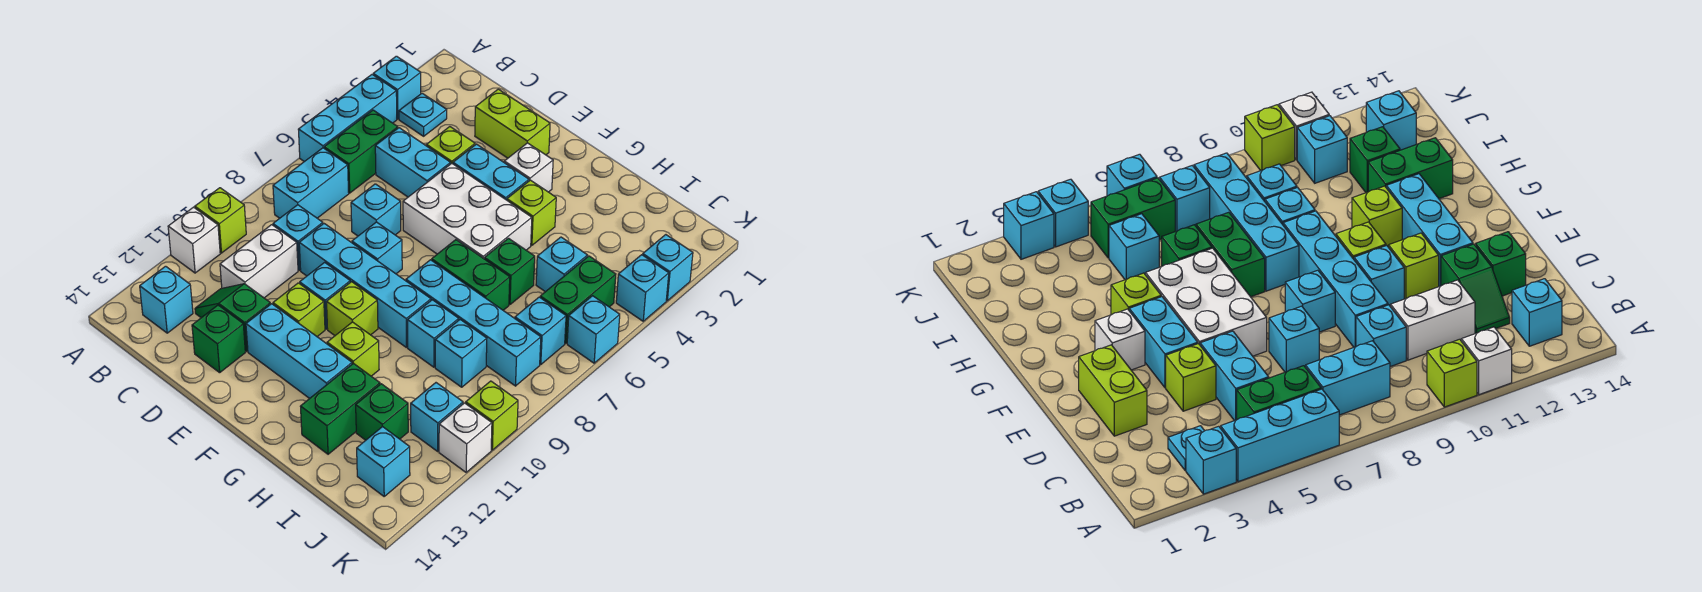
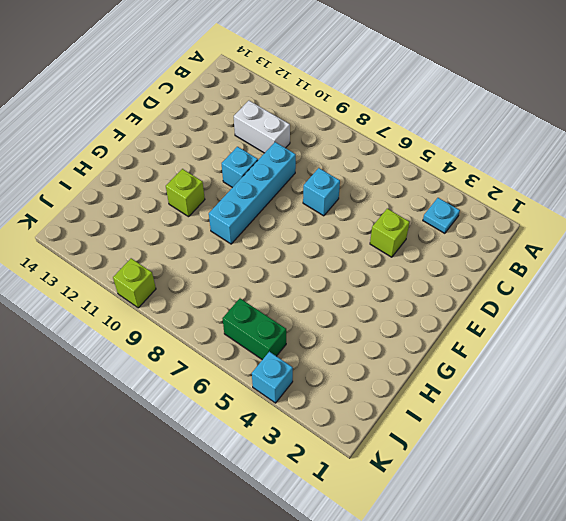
none -> cyan brick A3 level 1
none -> cyan brick A4:A6 level 1
none -> lime brick A10 level 1
none -> white brick A11 level 1

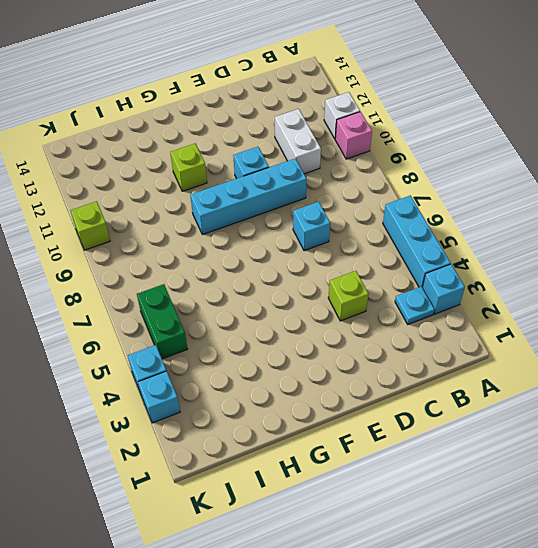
pink brick A10 level 1 -> lime brick A10 level 1
none -> green brick B5:B6 level 1
none -> cyan brick B7:B8 level 1
none -> cyan brick B13 level 1
none -> cyan brick C5:D5 level 1

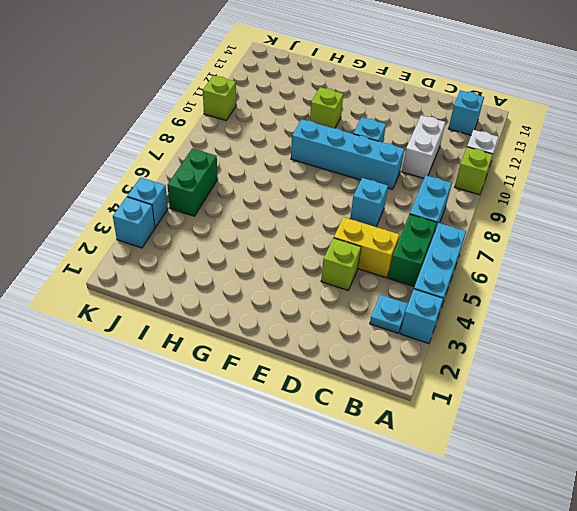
yellow brick C5:D5 level 1 -> cyan brick C5:D5 level 1
none -> cyan brick C9 level 1
none -> green slope C12:D12 level 1 top D
none -> lime brick D2:E2 level 1
none -> green brick D13 level 1

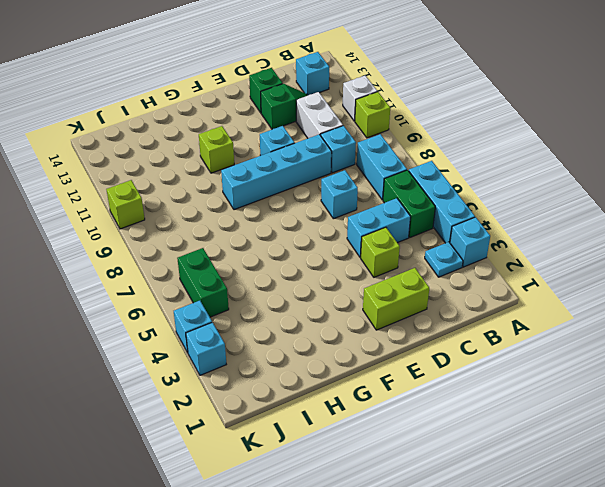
none -> cyan brick E4:F4 level 1
none -> white brick E5:G6 level 1
none -> cyan brick E8 level 1
none -> lime brick E11 level 1

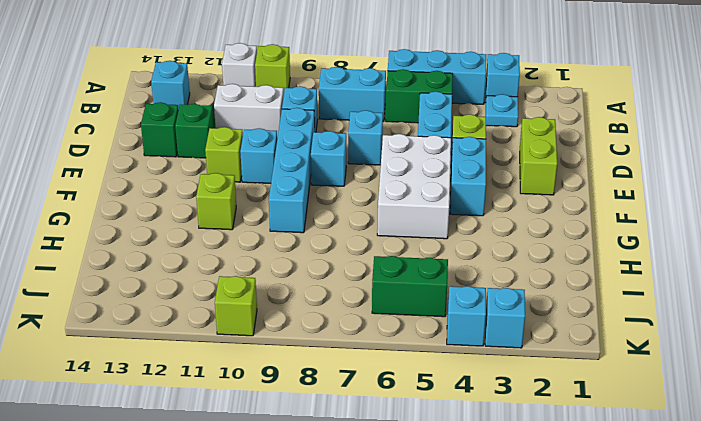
none -> cyan brick E12:G12 level 1
none -> white brick F3 level 1
none -> lime brick F10 level 1
none -> lime brick G4 level 1

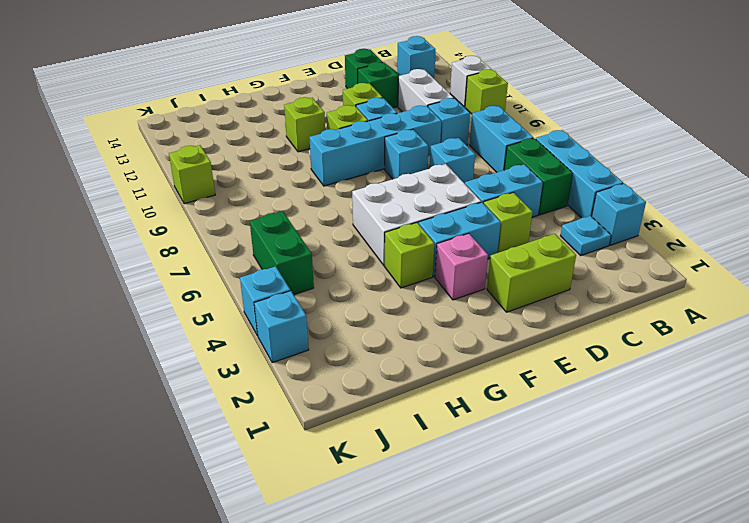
pink brick F3 level 1 -> white brick F3 level 1
none -> cyan brick E12:G12 level 1
none -> green brick G7:H7 level 1
none -> cyan brick G8:J8 level 1
none -> green brick H6 level 1

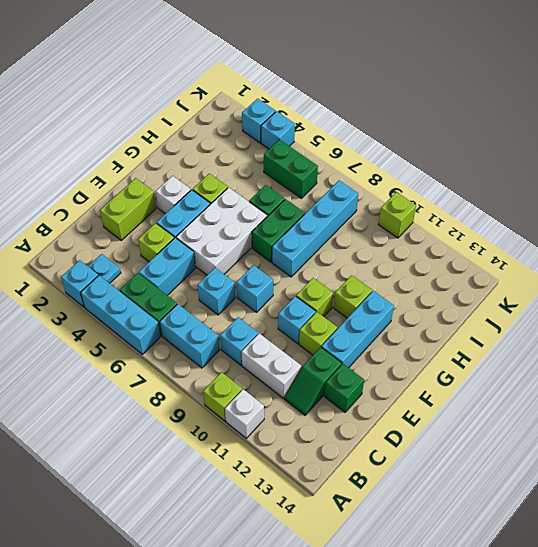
none -> cyan brick B13 level 1
none -> cyan brick D9:G9 level 1
none -> cyan brick H9 level 1
none -> green brick H12:H13 level 1

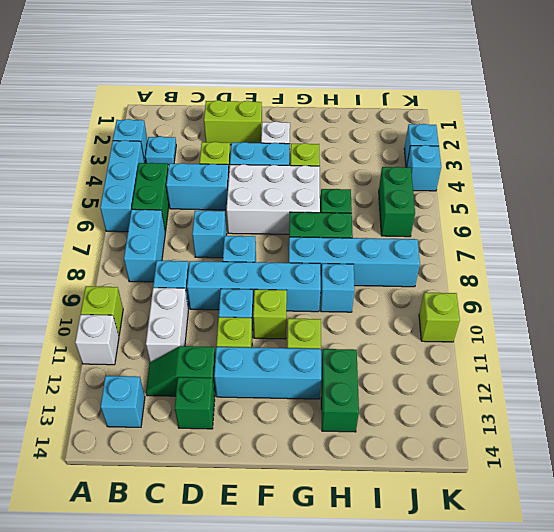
none -> cyan brick I5 level 1
none -> cyan brick I9 level 1
none -> green brick I12 level 1
none -> cyan brick J7 level 1

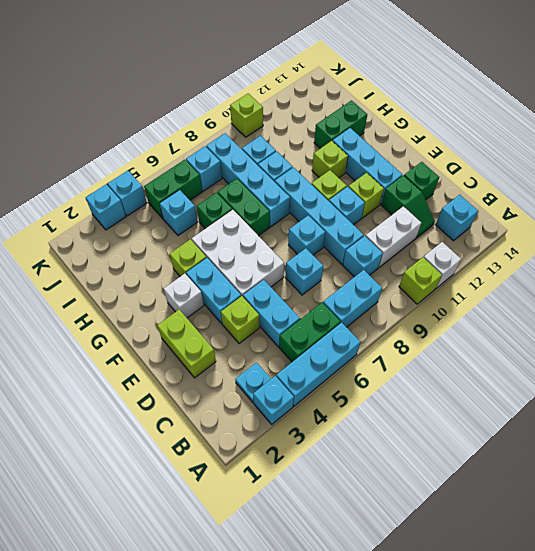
none -> green brick I12 level 1
none -> cyan brick J11 level 1
none -> cyan brick J13 level 1
none -> cyan brick K6 level 1

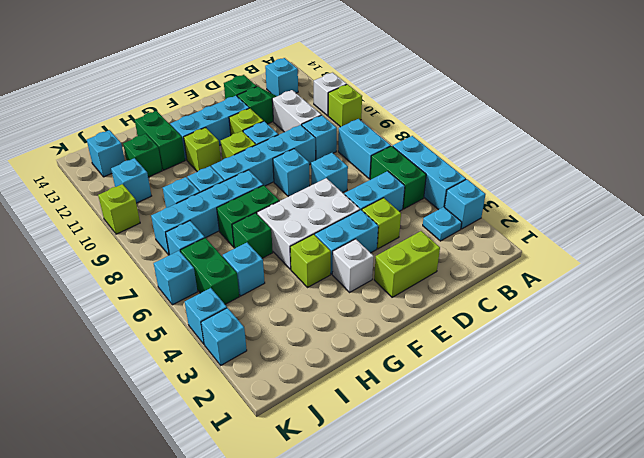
none -> white brick K11 level 1

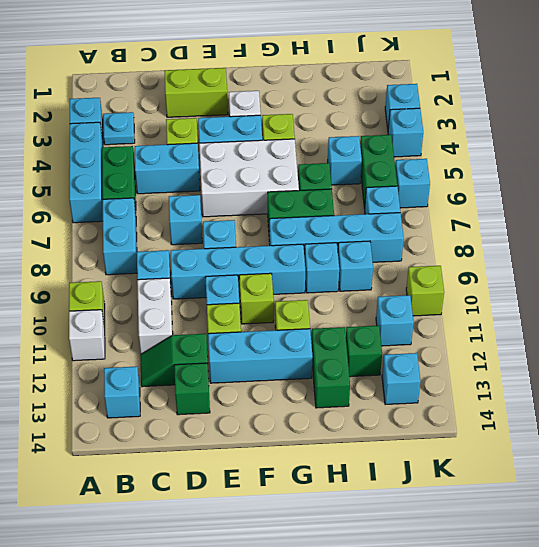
none -> white brick K11 level 1

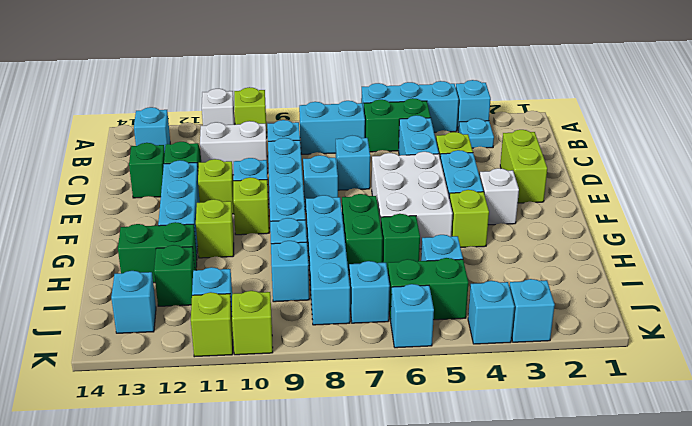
lime brick K11 level 1 -> white brick K11 level 1

